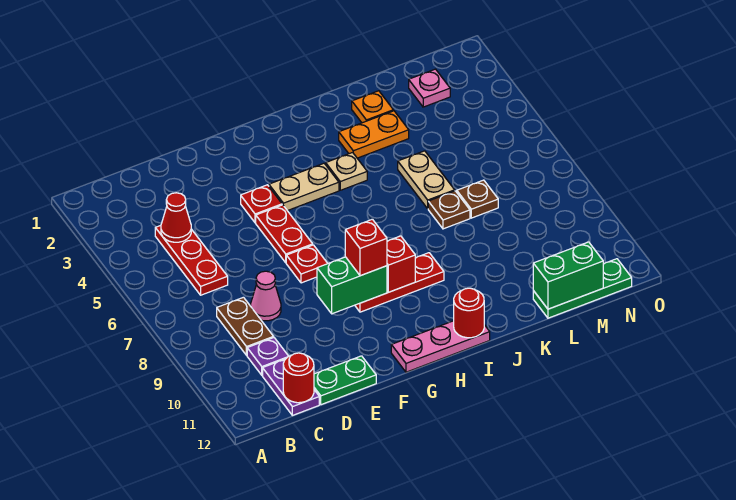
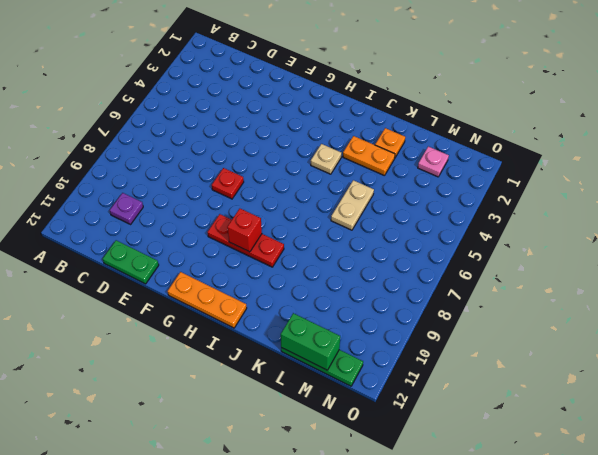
orange plate G12:I12 level 1 -> pink plate G12:I12 level 1
none -> red plate C4:C6 level 1
none -> brown plate C8:C9 level 1
none -> purple plate C11:C12 level 1

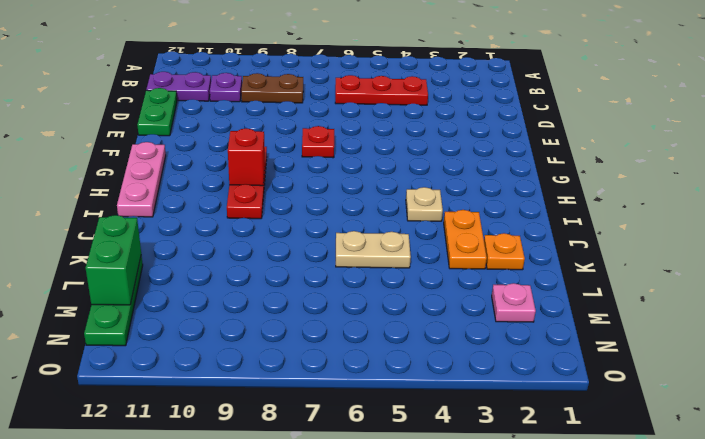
none -> pink cone D8 level 1
none -> red plate F4 level 1
none -> red plate F5:F6 level 1

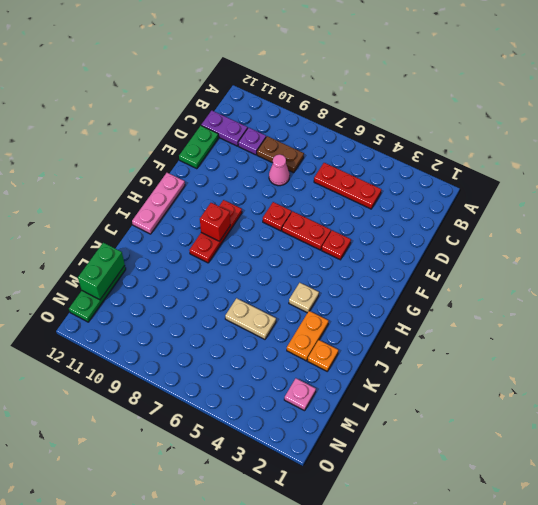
none -> tan plate G4:H4 level 1
none -> brown plate K7 level 1
none -> brown plate L7 level 1

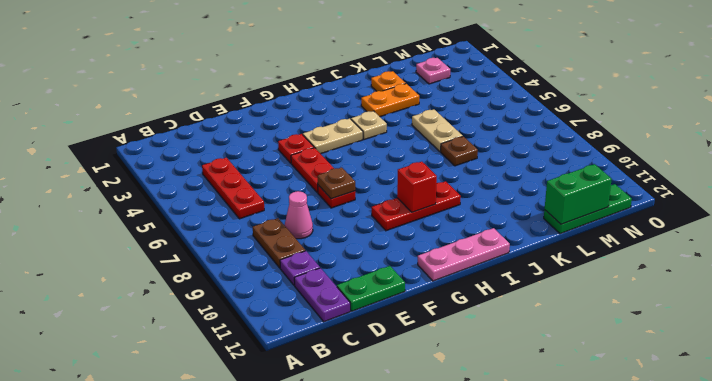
brown plate F7 level 2 -> brown plate L7 level 1
none -> red cone C4 level 2
none -> red round brick C12 level 2
none -> green brick F9:G9 level 2

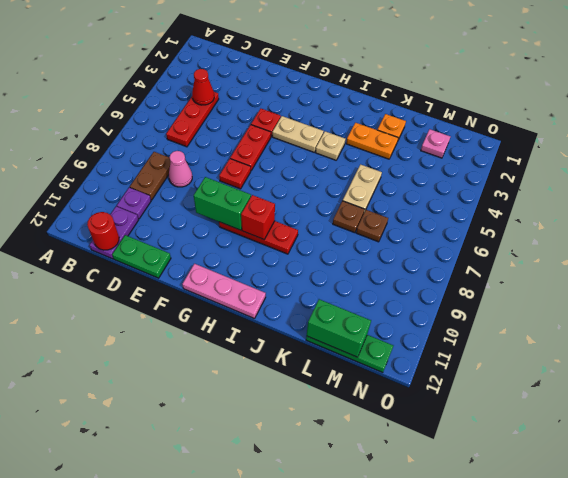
none -> red round brick I12 level 2
none -> red brick G9 level 3

